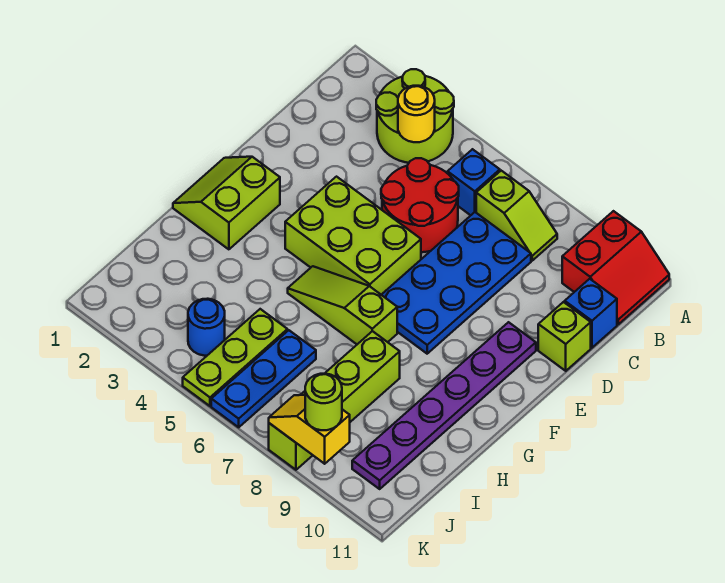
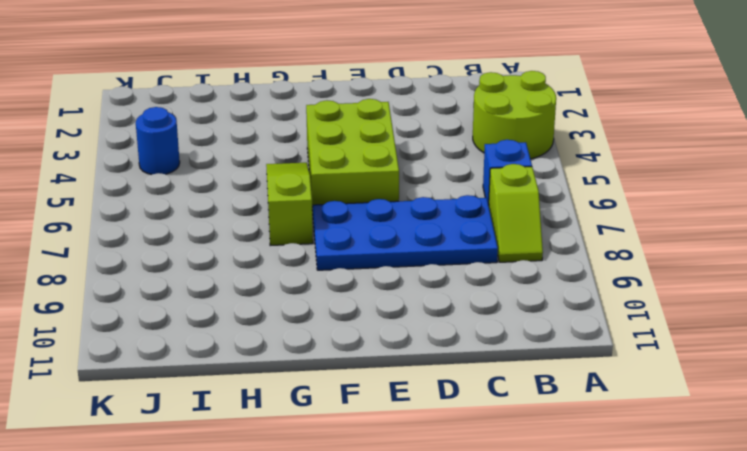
none -> red slope A10:B11 level 1 top 10
none -> red round brick C5:D6 level 1
none -> blue brick C11 level 1

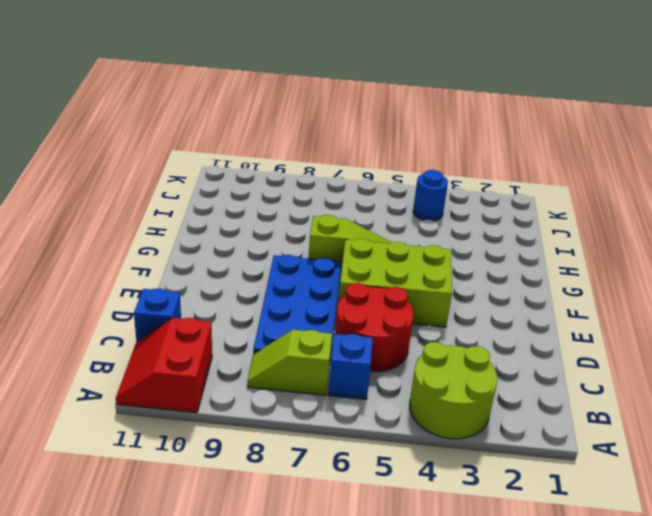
none -> lime brick D11 level 1
none -> purple plate E10:J10 level 1
none -> lime slope F1:G2 level 1 top 2

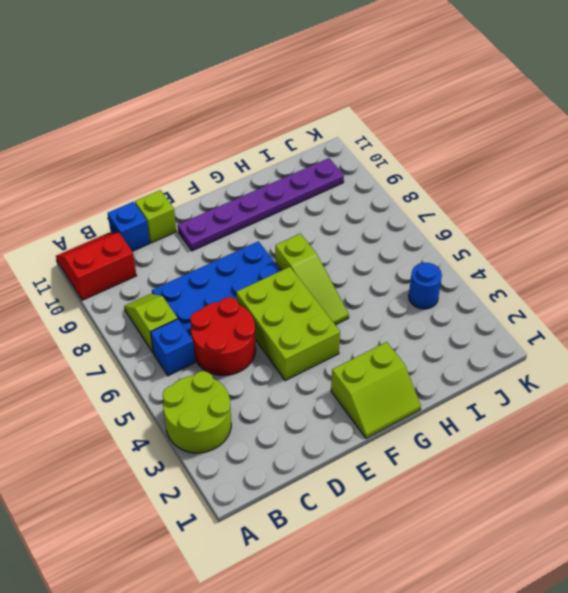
none -> lime brick H8:K8 level 1
none -> lime plate I5:K5 level 1
none -> blue plate I6:K6 level 1

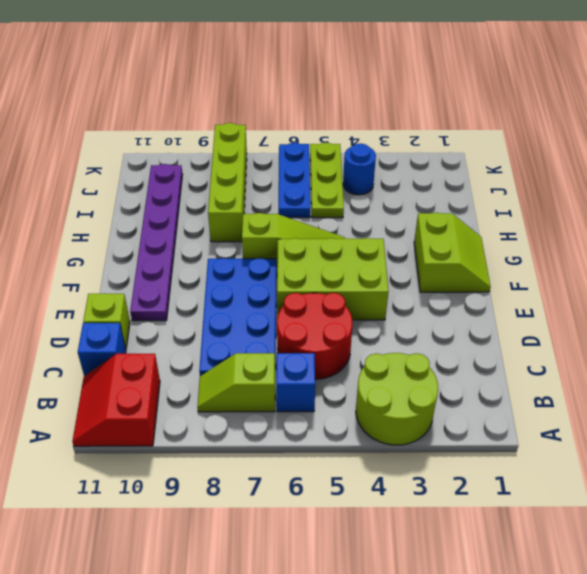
none -> yellow round brick B4 level 2
none -> yellow slope K8:K9 level 2 top 9
none -> lime round brick K9 level 3

